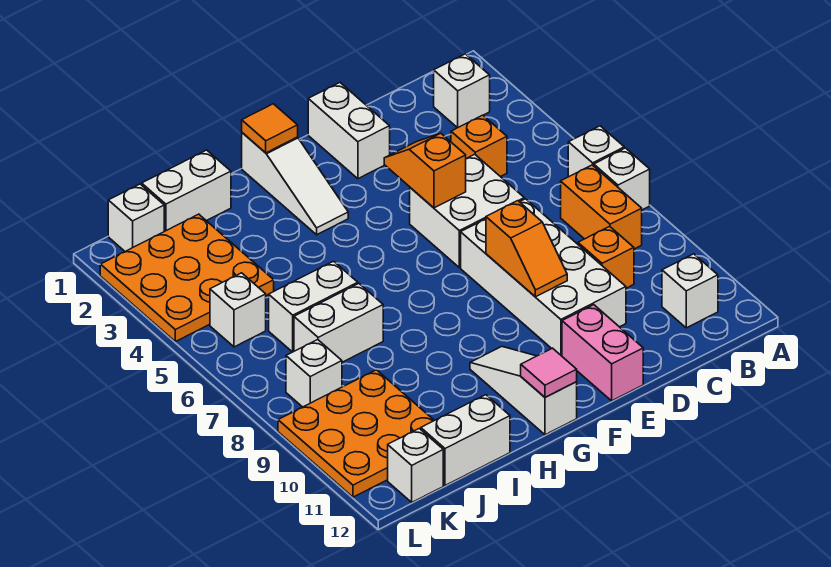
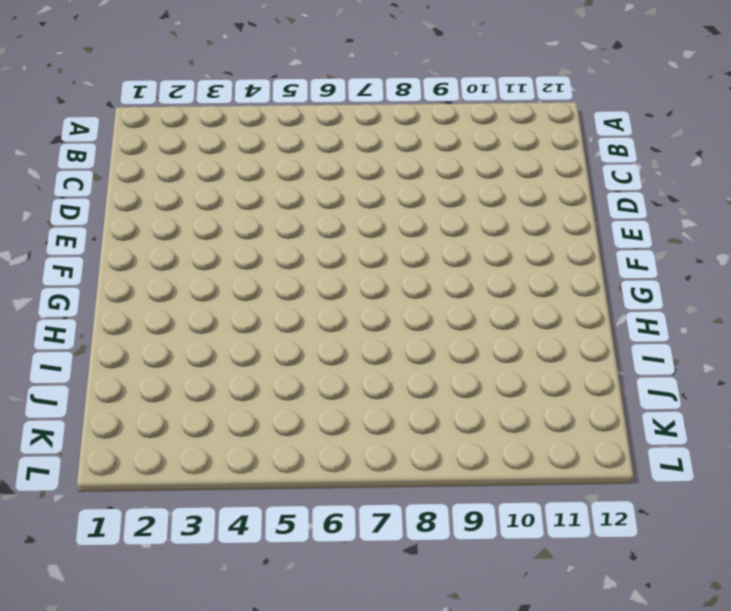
none -> white brick A6 level 1
none -> white brick A7 level 1
none -> white brick B2 level 1

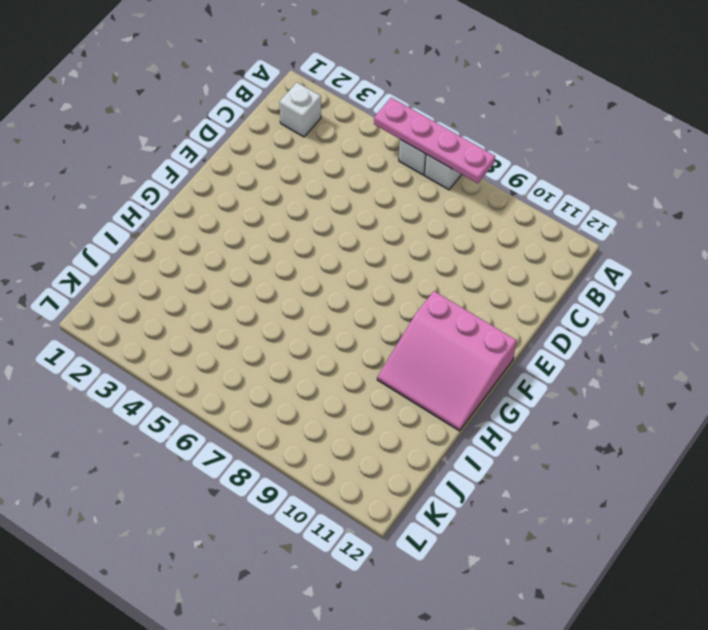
pink plate A5:A8 level 2 -> none
pink slope F10:H12 level 1 top F -> white slope G10:G12 level 1 top 12
none -> orange brick B7:B8 level 1
none -> white brick B11 level 1
none -> orange brick C4 level 1

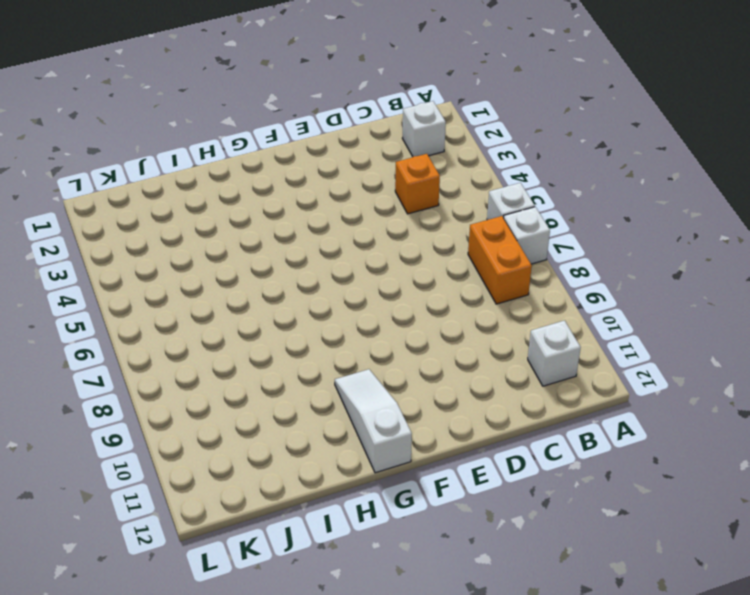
none -> orange brick C9 level 1
none -> white brick D5:E6 level 1
none -> white brick D7:E10 level 1

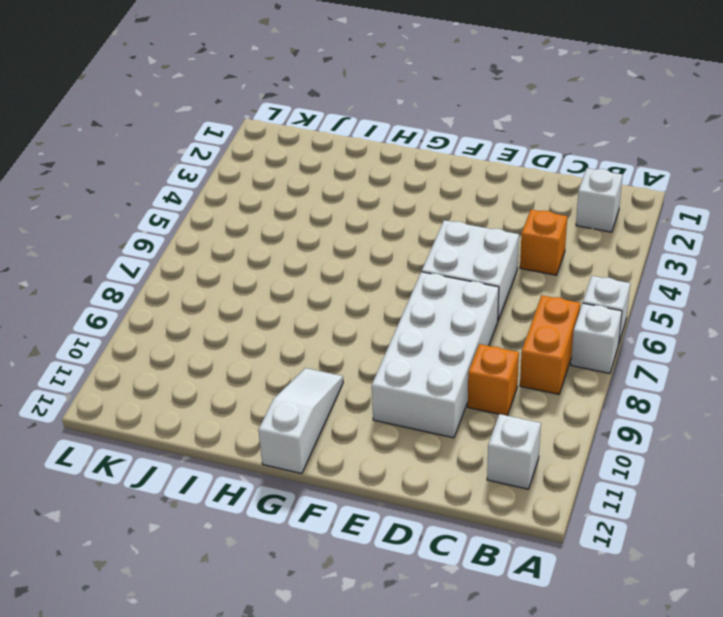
none -> white brick E1:E2 level 1
none -> pink brick E11:E12 level 1
none -> white slope G1:G3 level 1 top 1

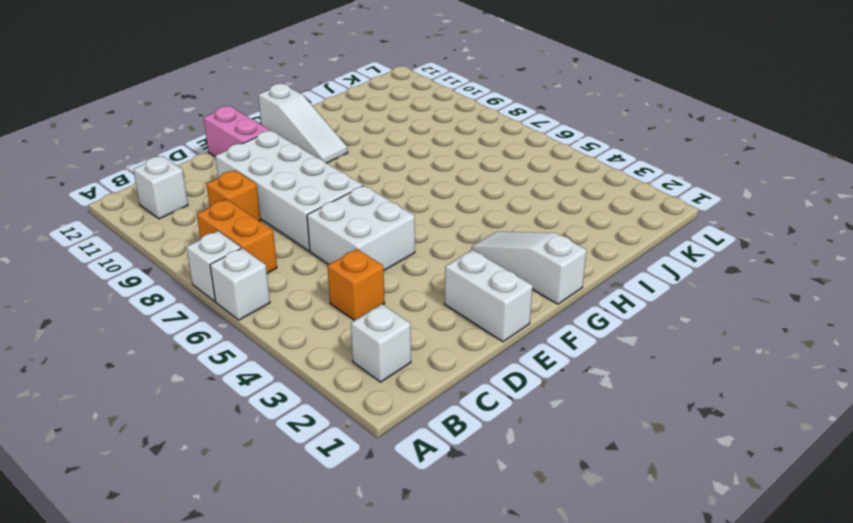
none -> white brick I1:J1 level 1
none -> white brick I6:J6 level 1
none -> white brick I7:J7 level 1

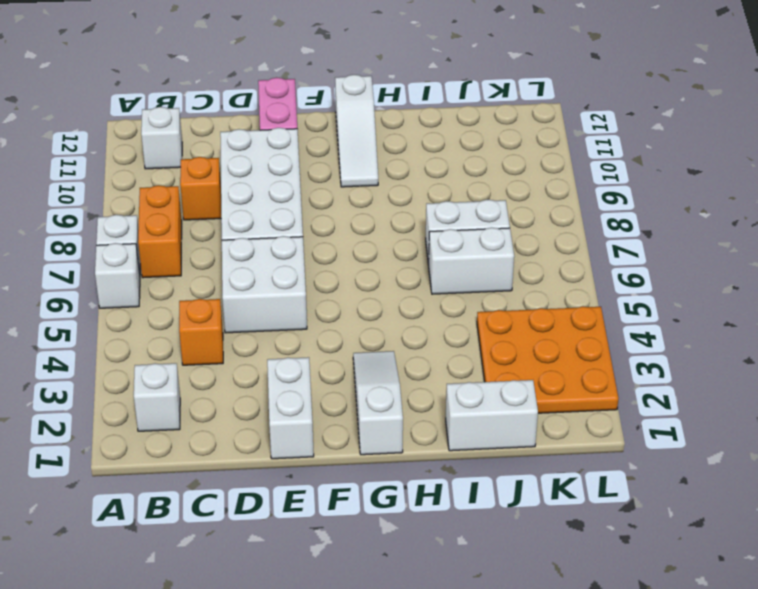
none -> white brick I12:J12 level 1
none -> orange plate J9:L11 level 1
none -> white brick K1 level 1

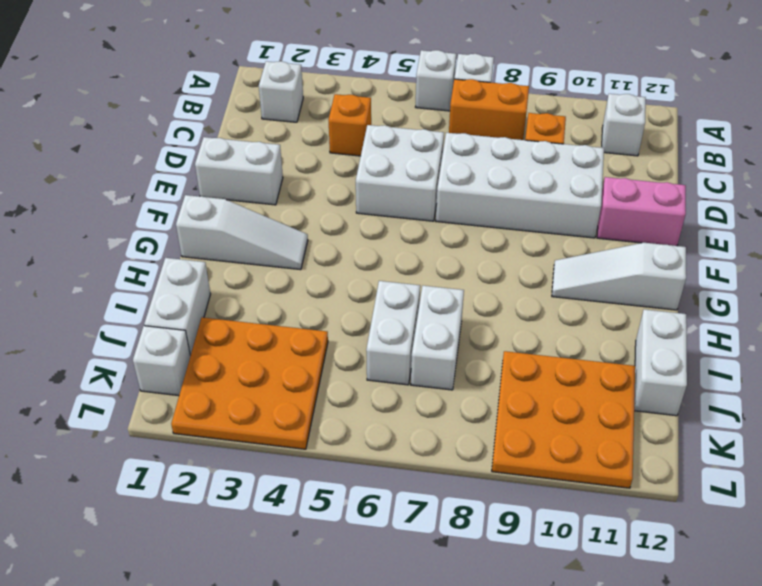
none -> white brick K5 level 1
none -> white brick K8 level 1
none -> white brick K12 level 1

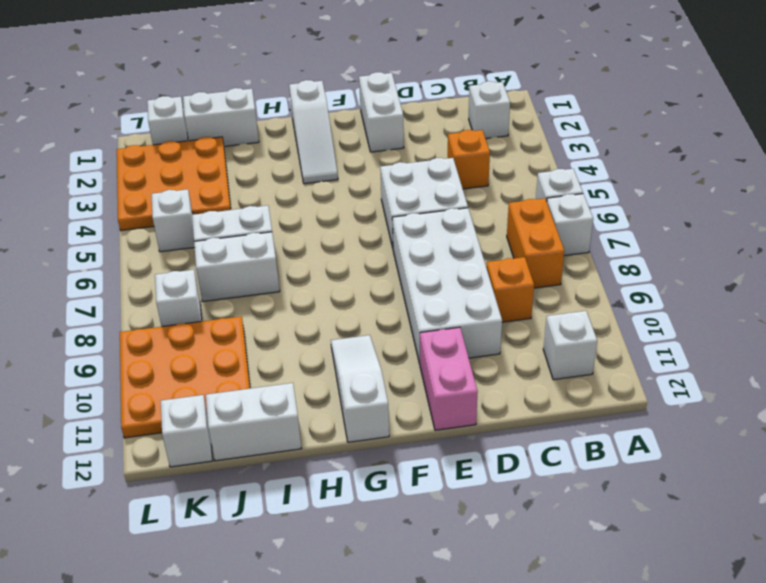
none -> orange slope E4:E5 level 2 top 5
none -> orange slope E8:E9 level 2 top 8
none -> orange tile G1 level 2

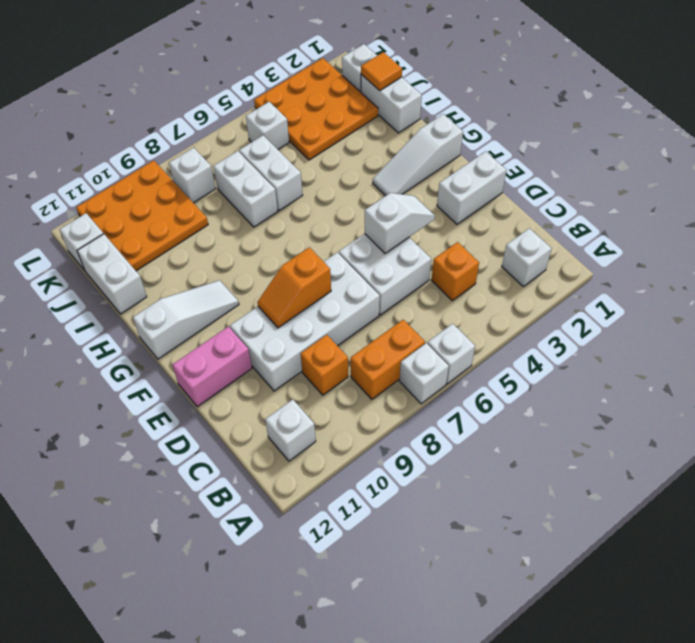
white slope E4:E5 level 2 top 5 -> orange slope E4:E5 level 2 top 5
orange tile J1 level 2 -> orange tile G1 level 2
none -> pink tile G12 level 2

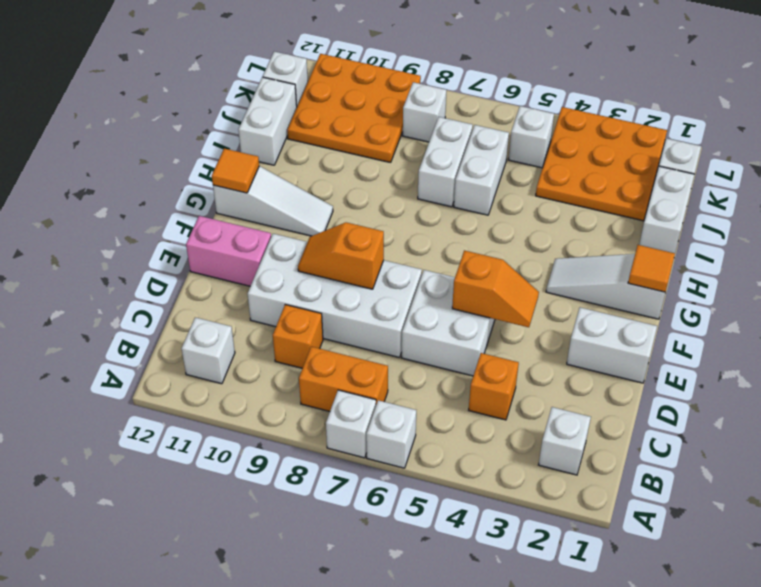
orange tile G12 level 2 -> pink tile G12 level 2

